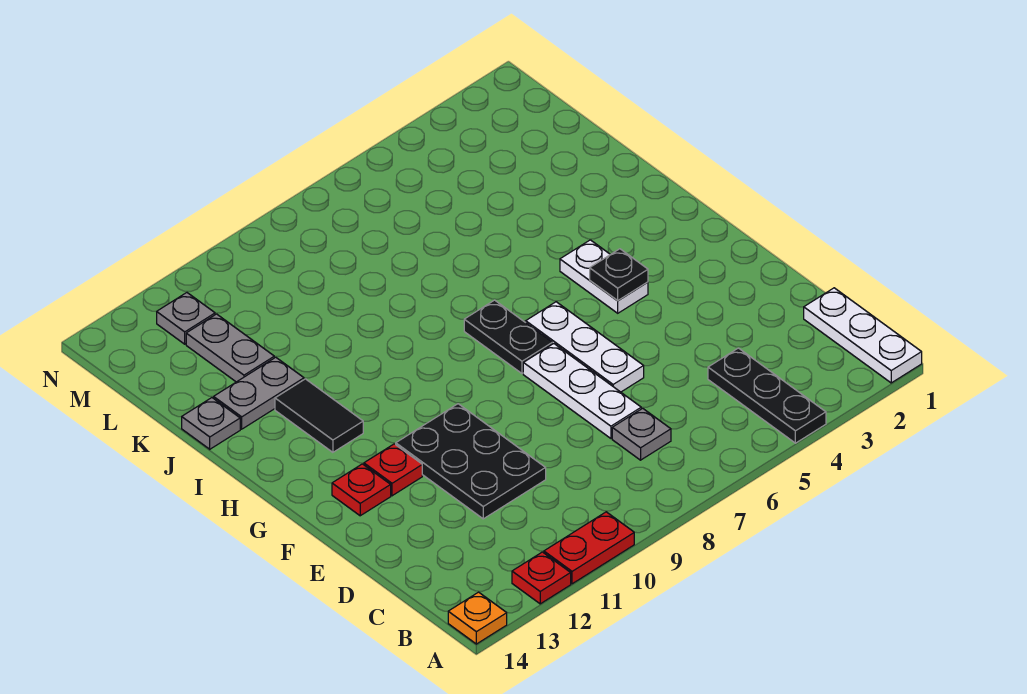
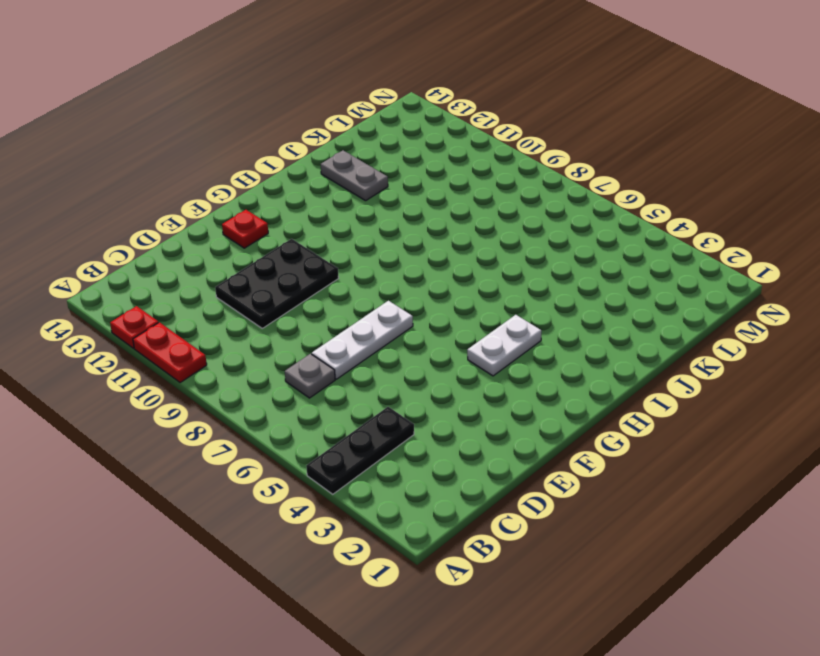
none -> white plate A1:C1 level 1
none -> orange plate A14 level 1
none -> white plate E6:G6 level 1

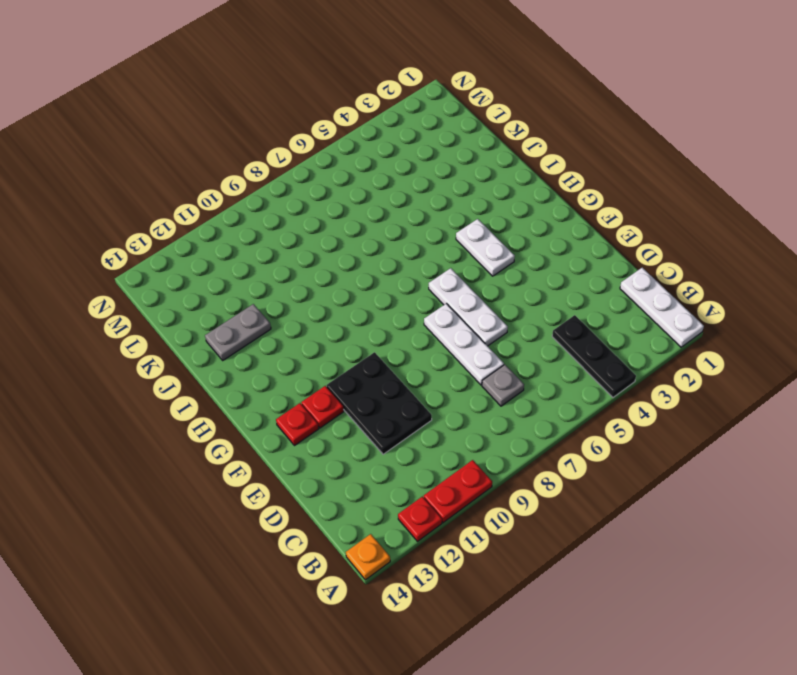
none -> black plate G7:H7 level 1
none -> black tile H12:I12 level 1
none -> grey plate J14 level 1

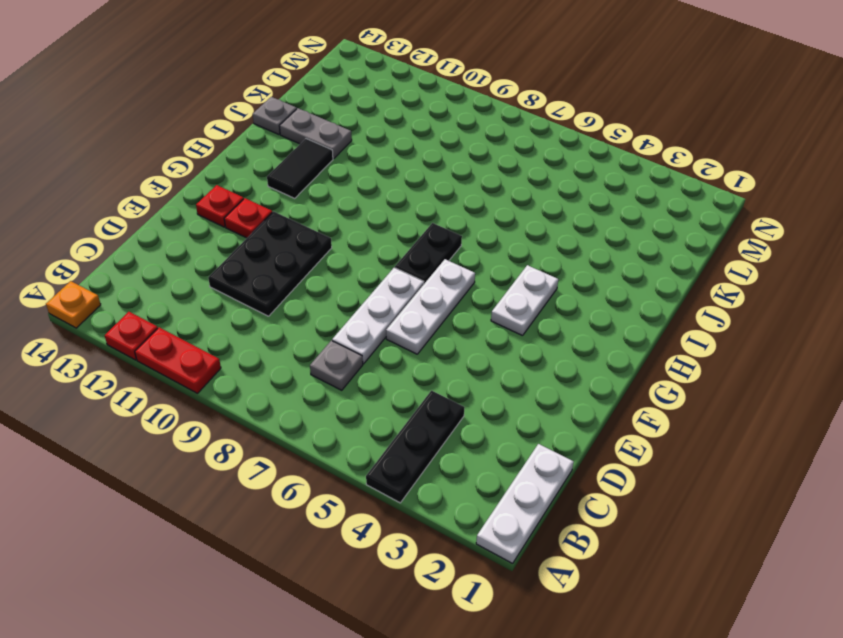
none -> grey plate K12:L12 level 1
none -> grey plate M12 level 1
none -> black plate G4 level 2

